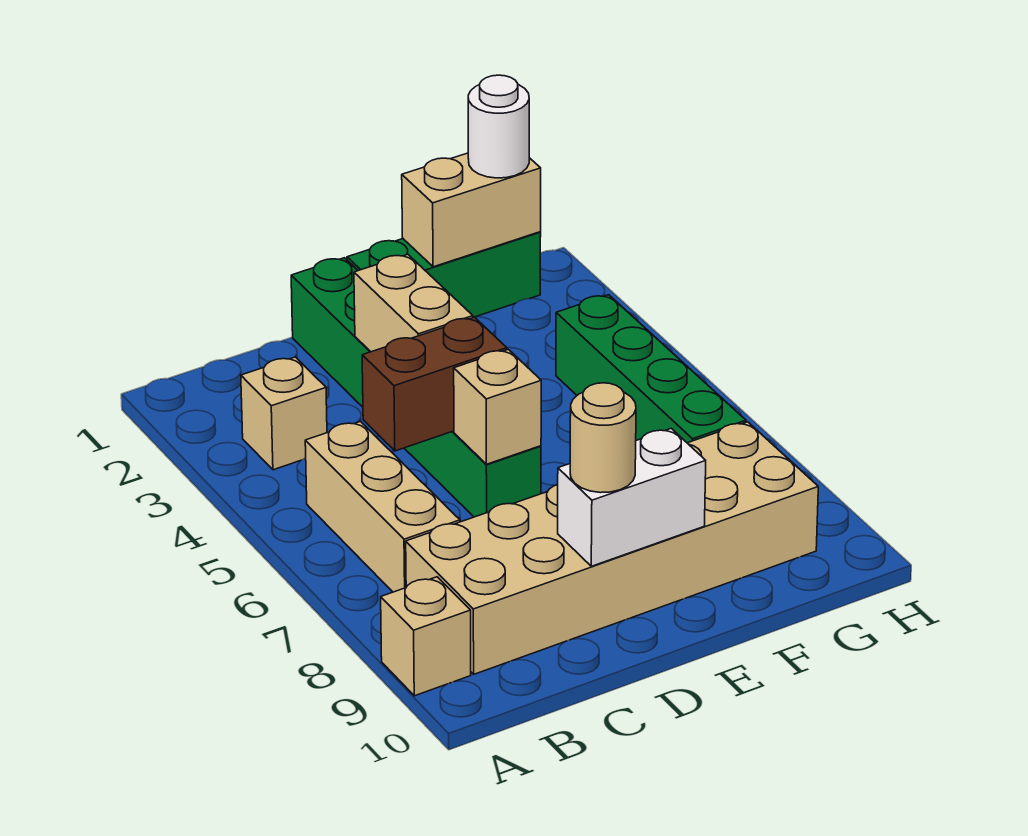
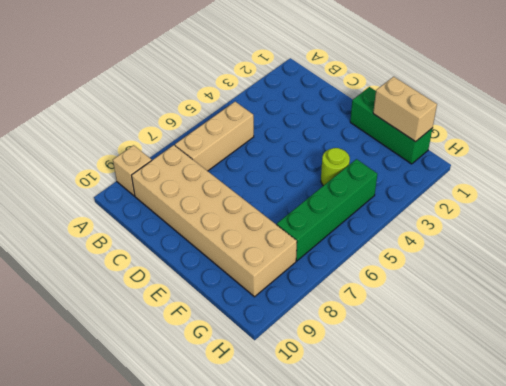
lime round brick F4 level 1 -> none
none -> tan brick B3 level 1
none -> green brick D1:D6 level 1
none -> brown brick C5:D5 level 2

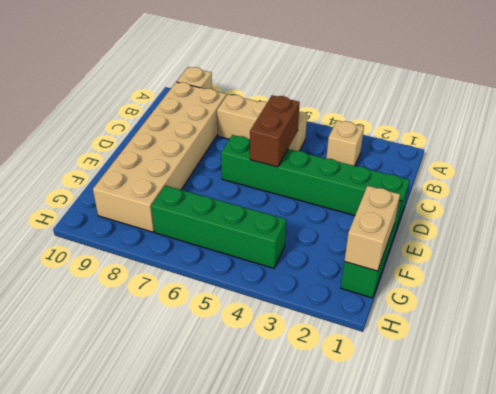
none -> tan brick D3:D4 level 2
none -> tan brick D6 level 2
none -> white brick D9:E9 level 2

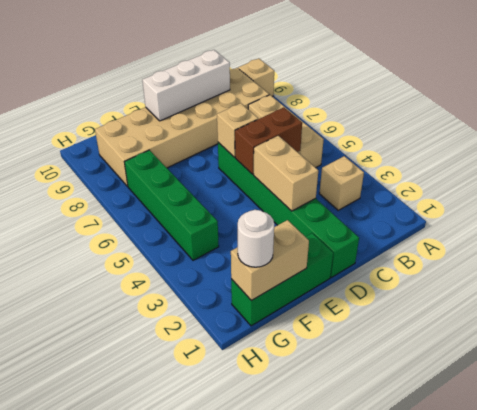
white brick C9:E9 level 2 -> white brick D9:E9 level 2
none -> tan round brick D9 level 3

